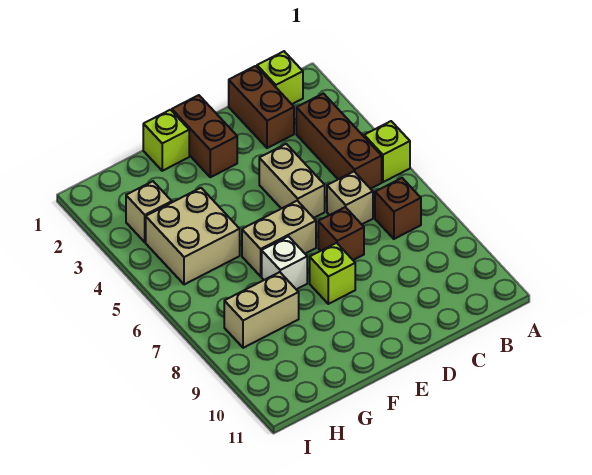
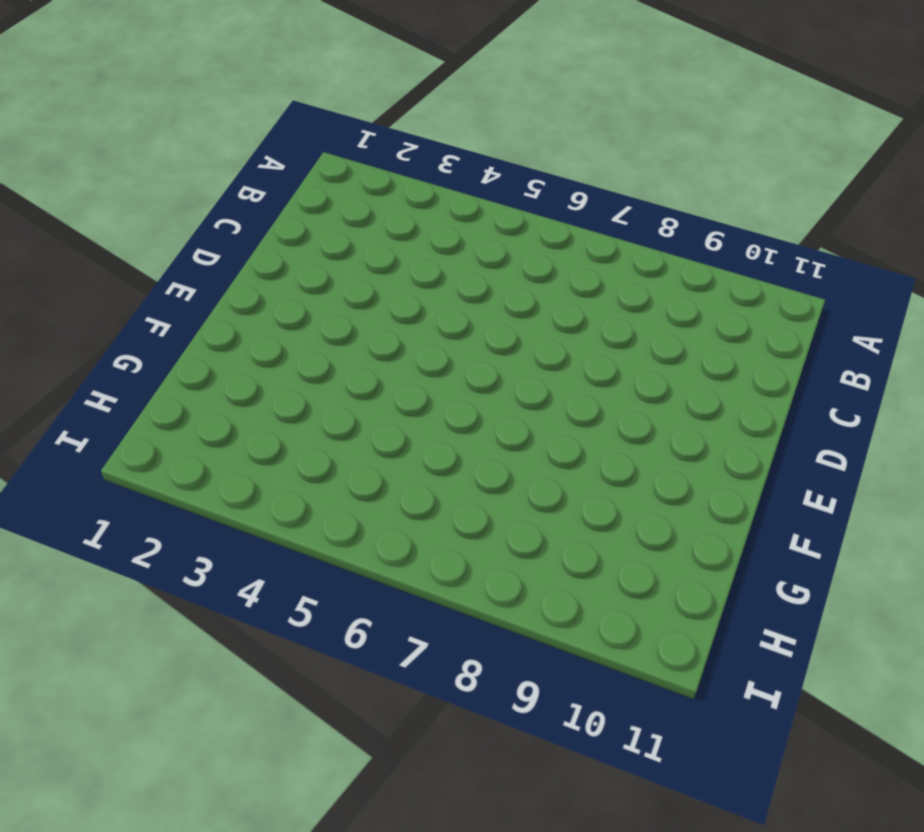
none -> lime brick A5 level 1
none -> lime brick B1 level 1
none -> brown brick B3:B5 level 1

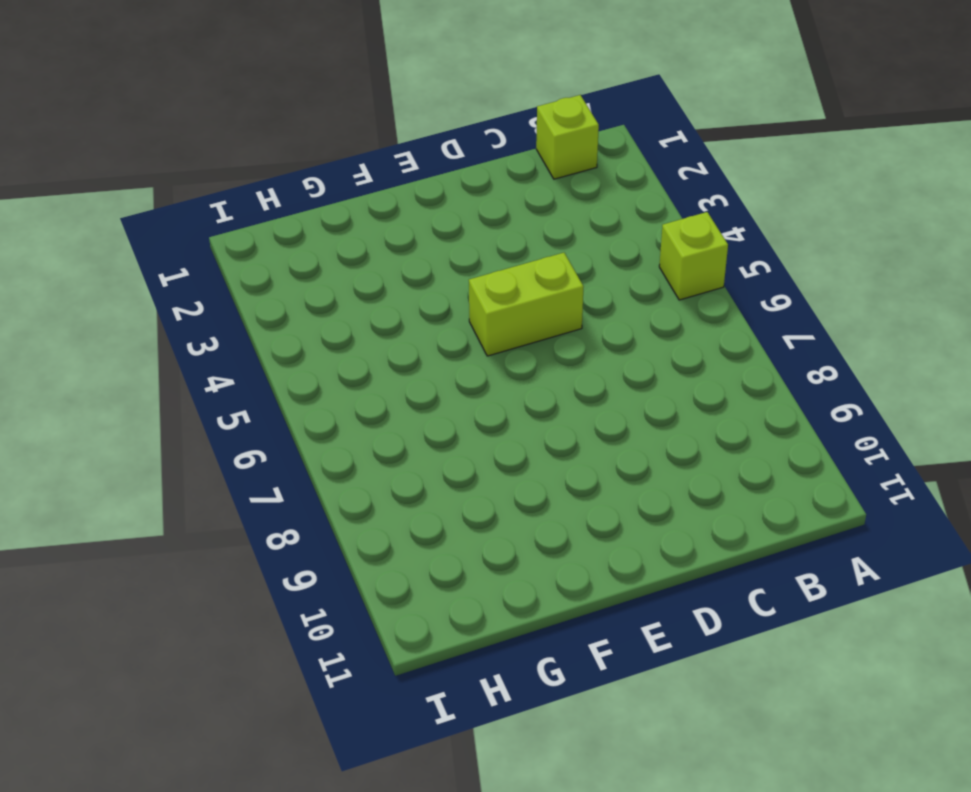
lime brick D5:E5 level 1 -> tan brick D4:D5 level 1
none -> brown brick B3:B5 level 1
none -> brown brick B7 level 1
none -> brown brick C1:C2 level 1

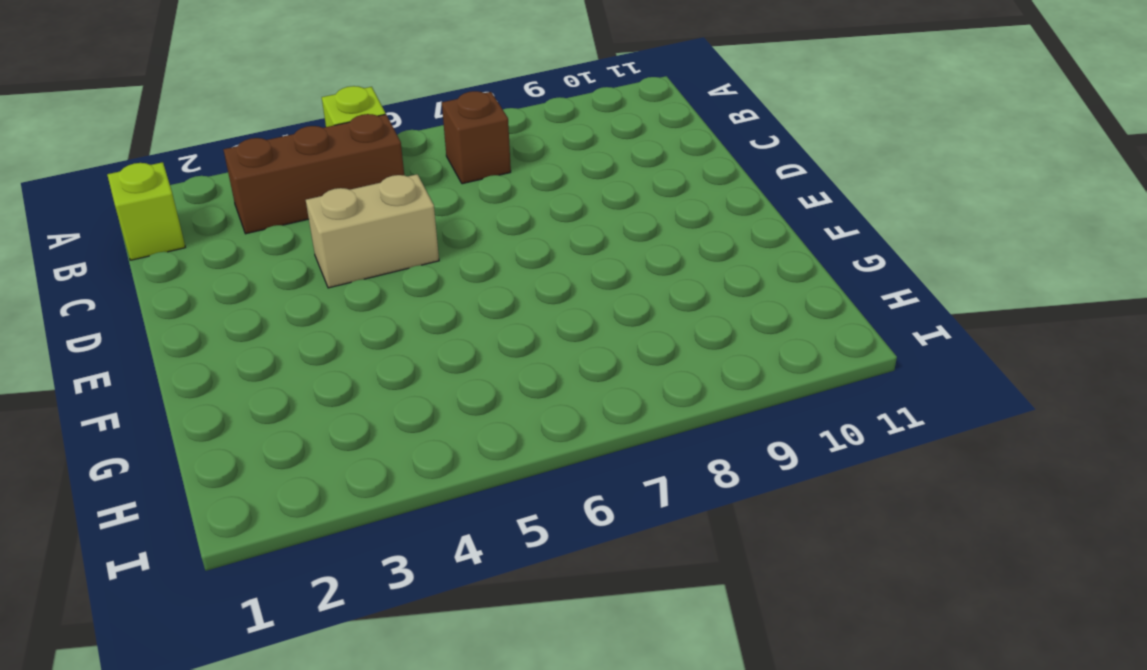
none -> brown brick C1:C2 level 1
none -> tan brick C6 level 1
none -> brown brick D7 level 1

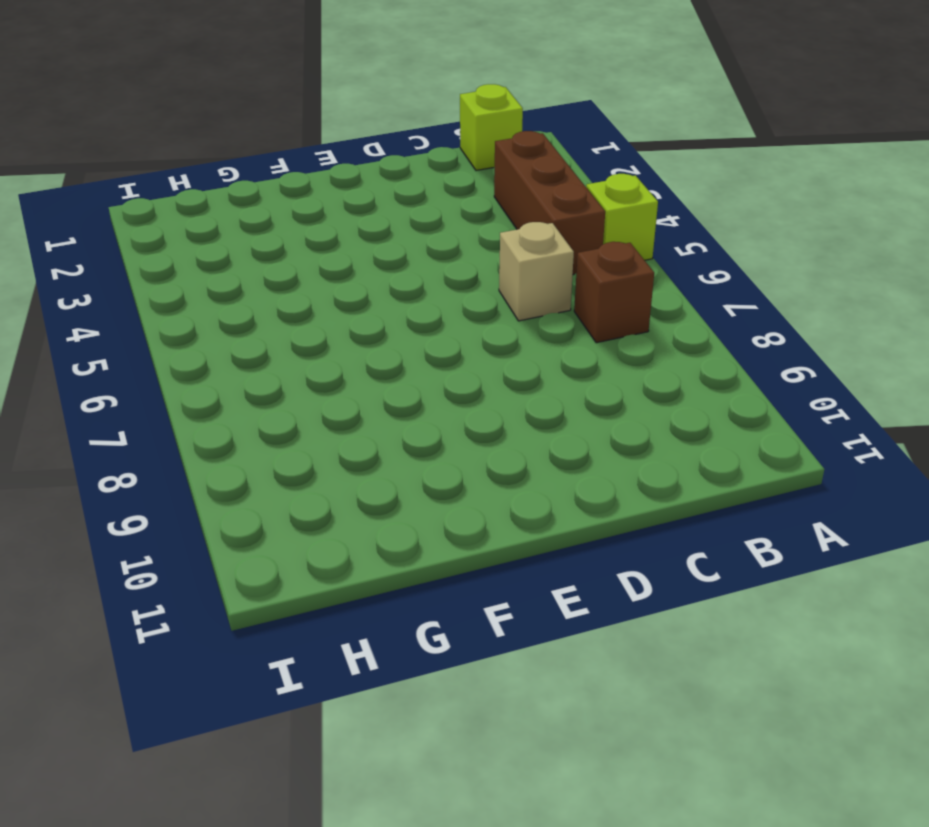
none -> brown brick C1:C2 level 1
none -> tan brick D4:D5 level 1
none -> brown brick D7 level 1

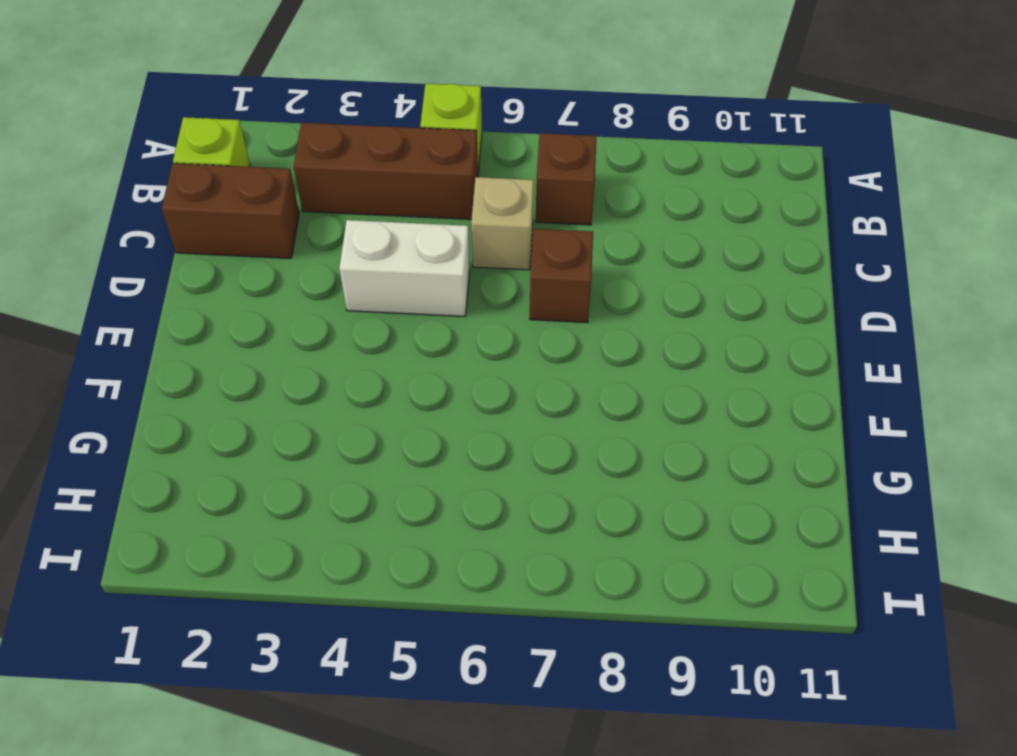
white brick D4:D5 level 1 -> tan brick D4:D5 level 1
none -> brown brick E1:E2 level 1
none -> tan brick E6:F6 level 1
none -> lime brick E8 level 1

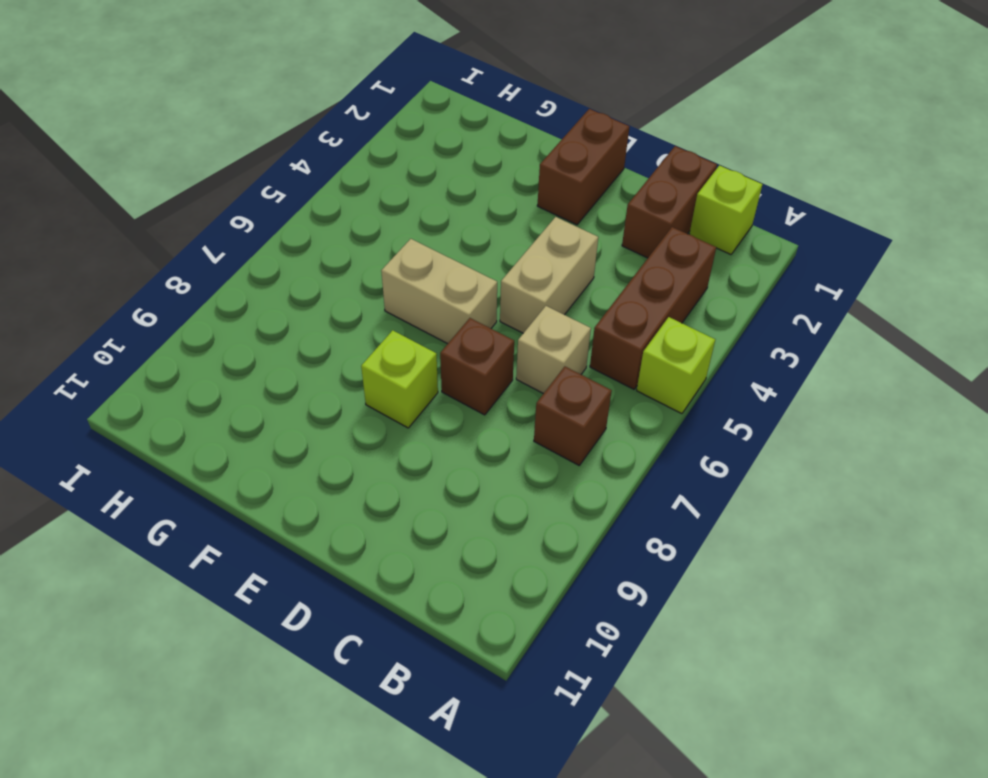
none -> lime brick F1 level 1
none -> white brick F7 level 1
none -> tan brick G4:H5 level 1

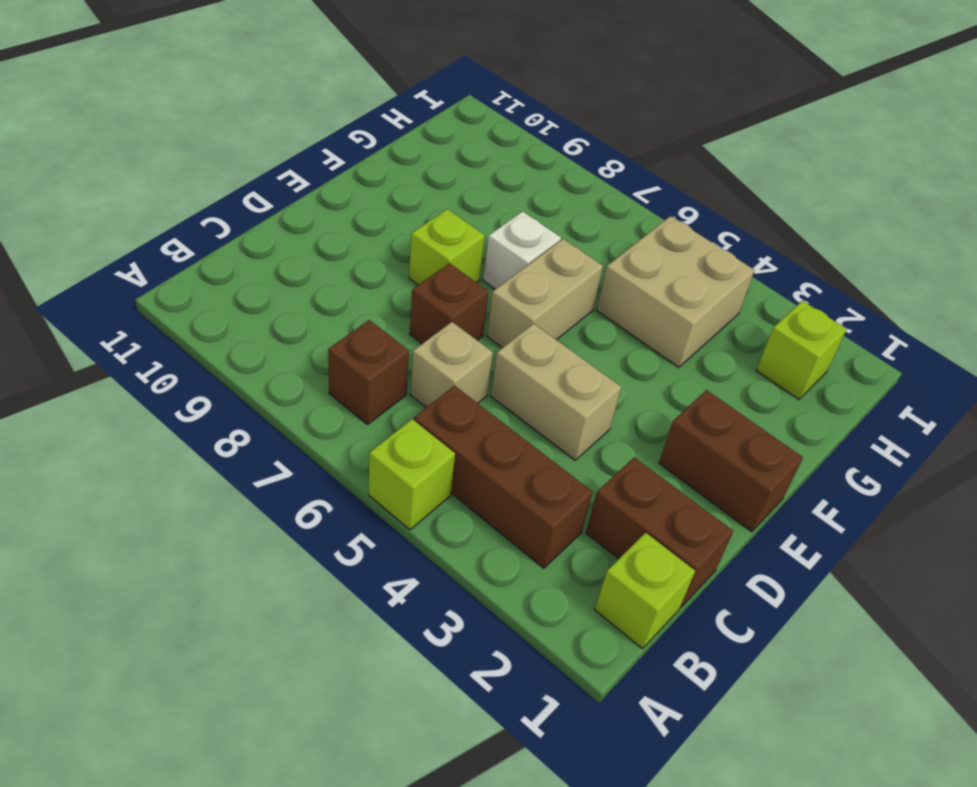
lime brick H2 level 1 -> lime brick F1 level 1
none -> tan brick G8:H8 level 1
none -> tan brick H3 level 1

